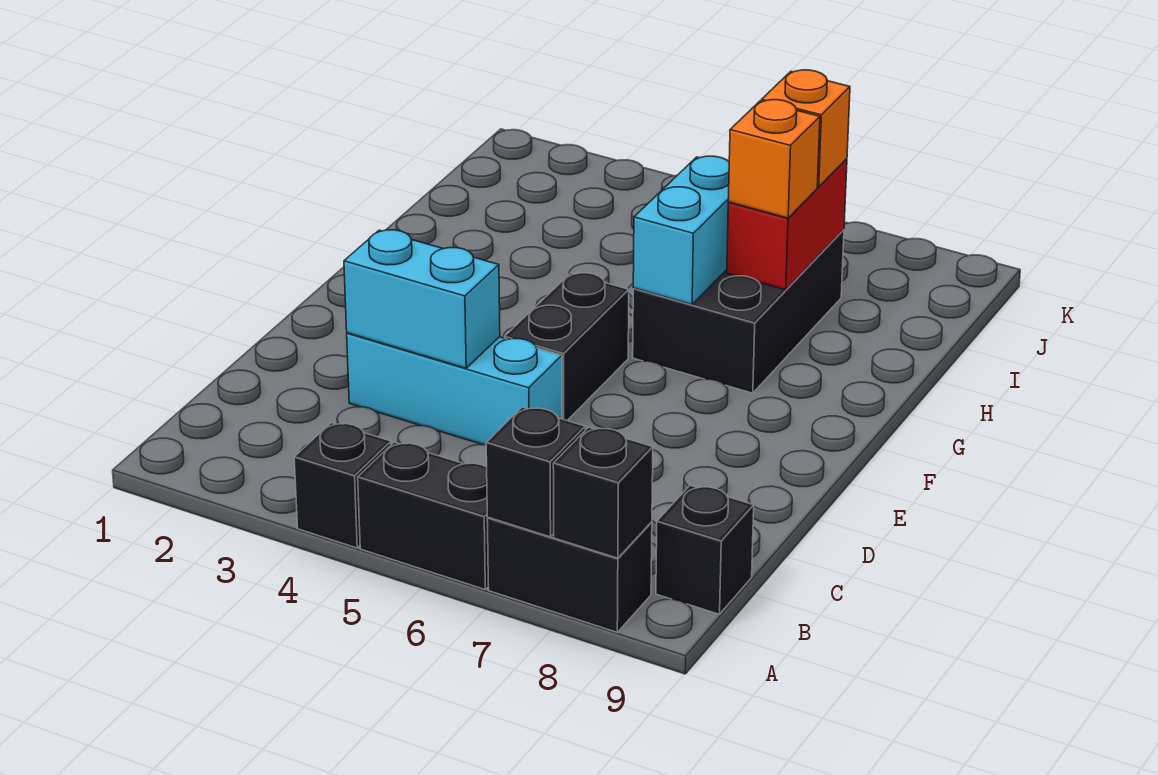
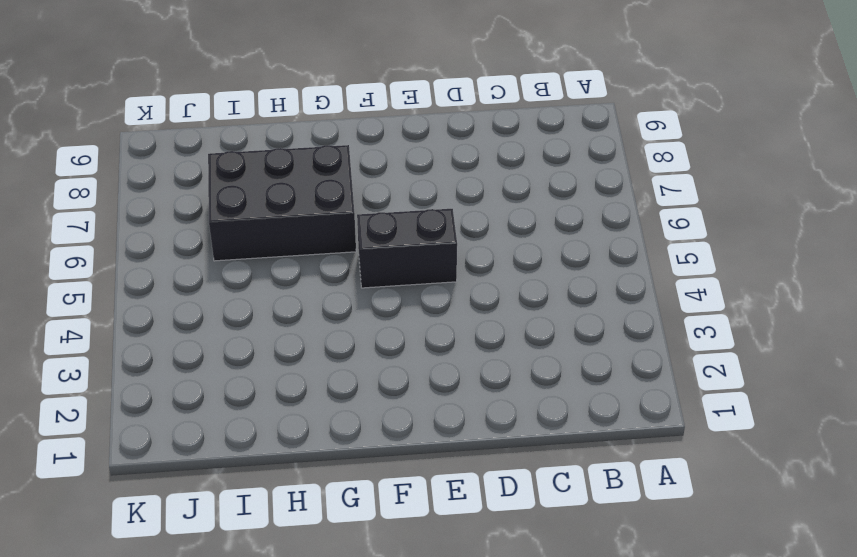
none -> black brick A4 level 1
none -> black brick A5:A6 level 1
none -> black brick A7:A8 level 1

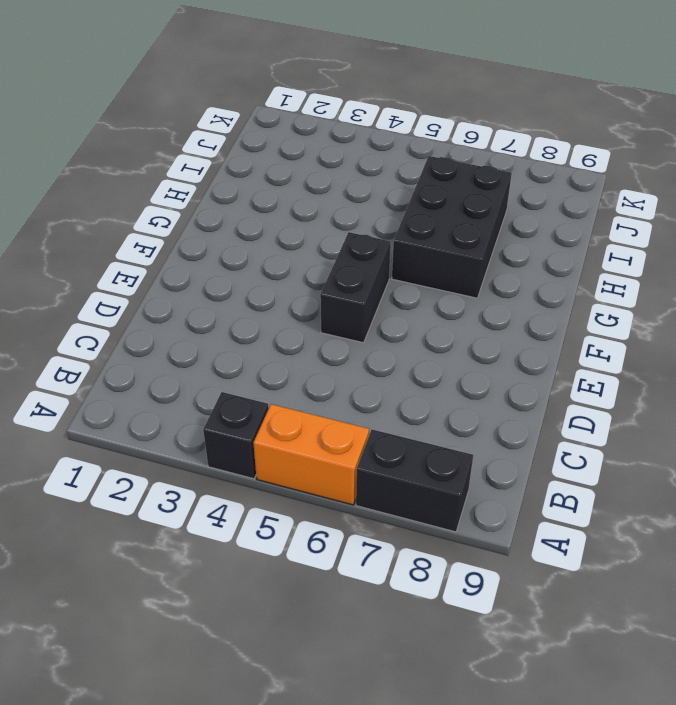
orange brick A5:A6 level 1 -> black brick A5:A6 level 1
none -> black brick B9 level 1
none -> cyan brick D3:D5 level 1
none -> black brick A7 level 2

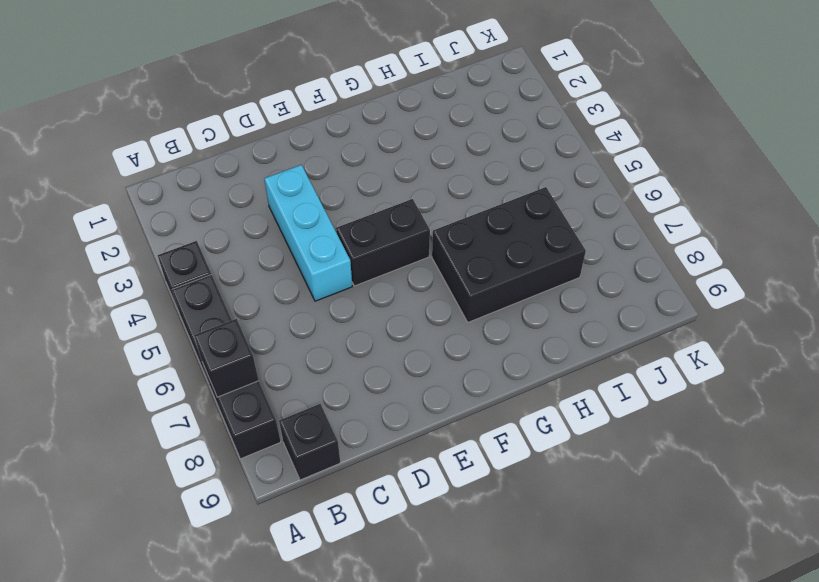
none -> black brick A8 level 2
none -> cyan brick D3:D4 level 2
none -> cyan brick G6:H6 level 2

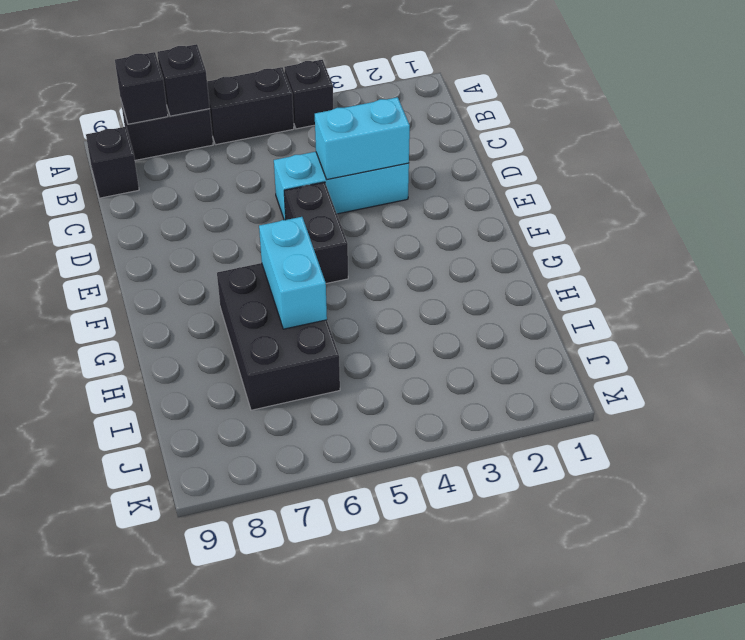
none -> red brick H7:I7 level 2
none -> orange brick H7 level 3
none -> orange brick I7 level 3

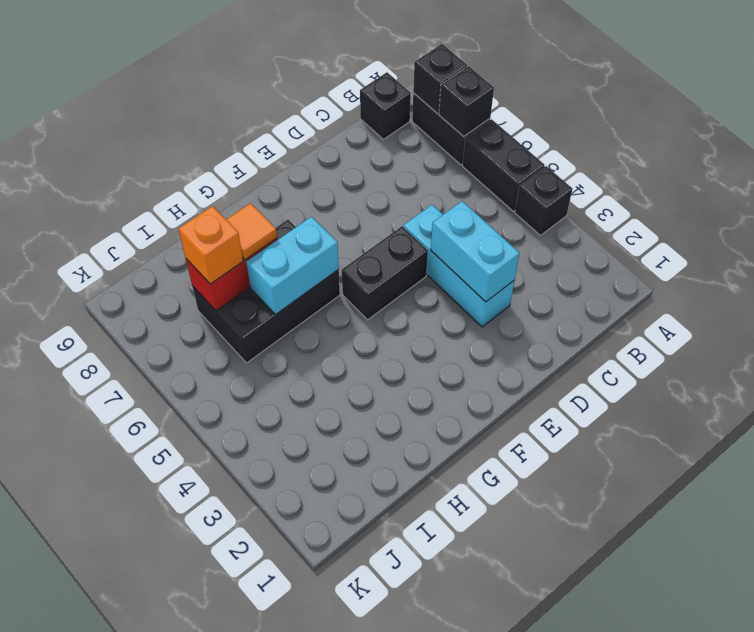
orange tile H7 level 3 -> orange brick H7 level 3

